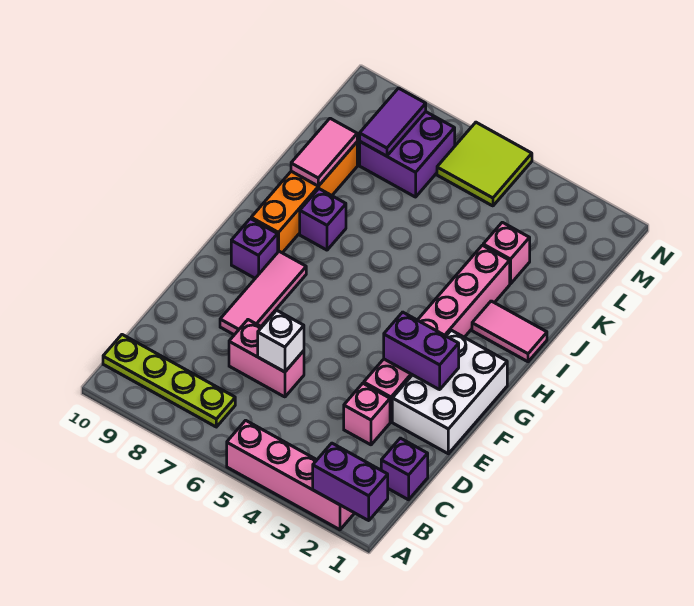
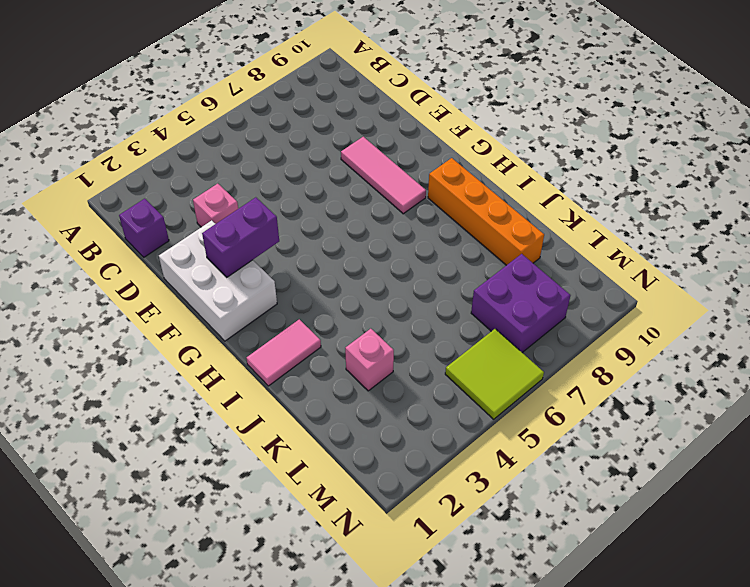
none -> pink brick A2:A5 level 1
none -> lime plate B7:B10 level 1
none -> pink brick D6:D7 level 1

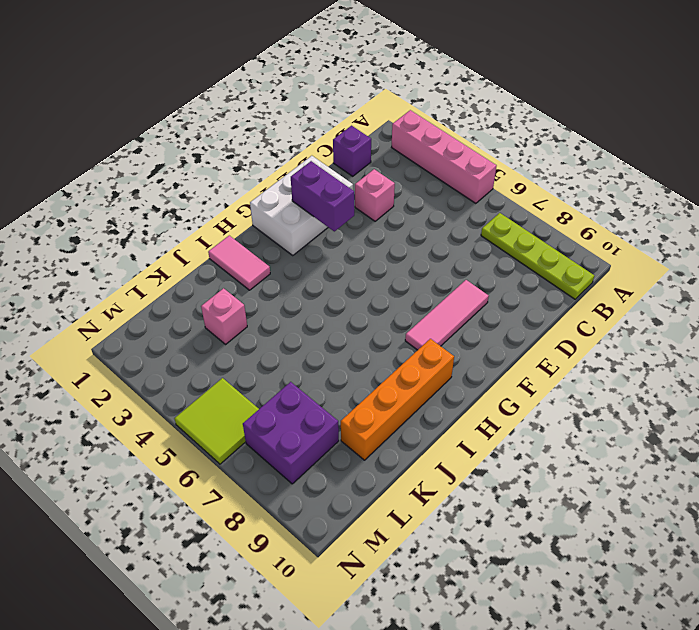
none -> pink brick D6:D7 level 1
none -> pink brick E3:J3 level 1
none -> purple brick G9 level 1

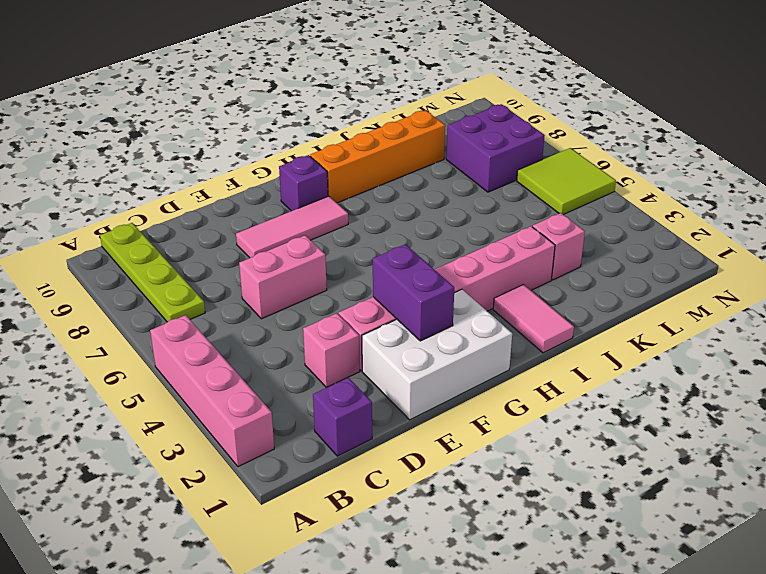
pink brick D6:E6 level 1 -> pink brick D6:D7 level 1
none -> purple brick I8 level 1
none -> purple brick A1:A2 level 2
none -> white brick D6 level 2

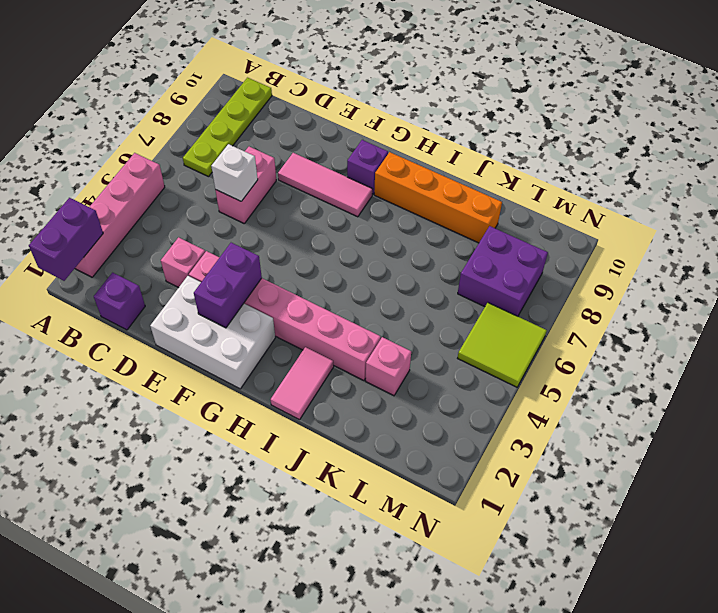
none -> purple brick I8 level 1
none -> pink tile J9:K9 level 2
none -> purple tile L8:M8 level 2

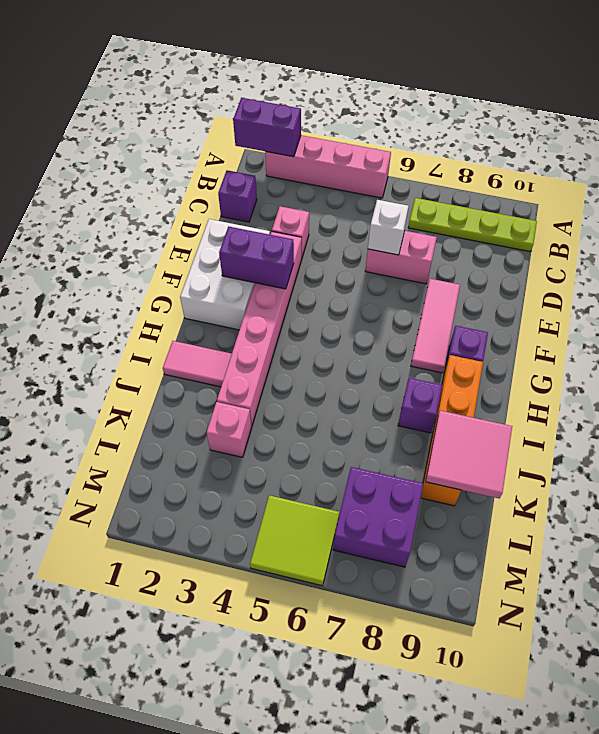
pink tile J9:K10 level 2 -> pink tile J9:K9 level 2
none -> purple tile L8:M8 level 2

